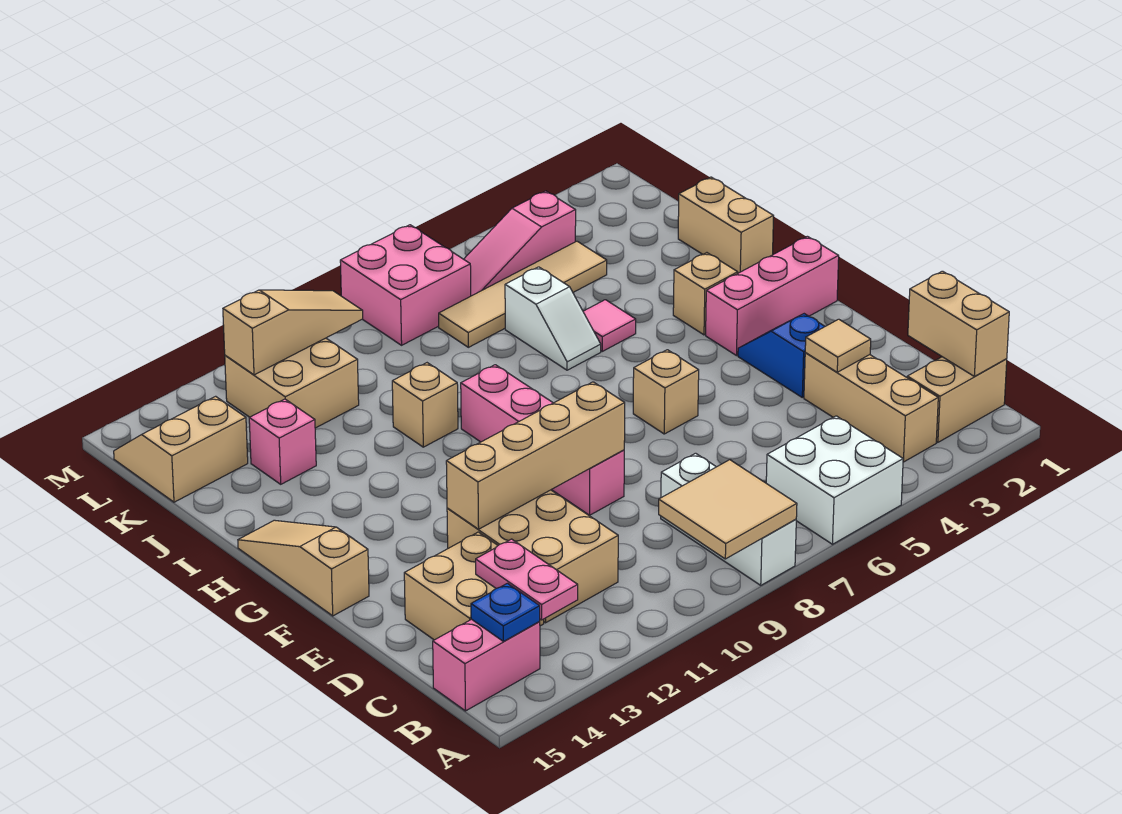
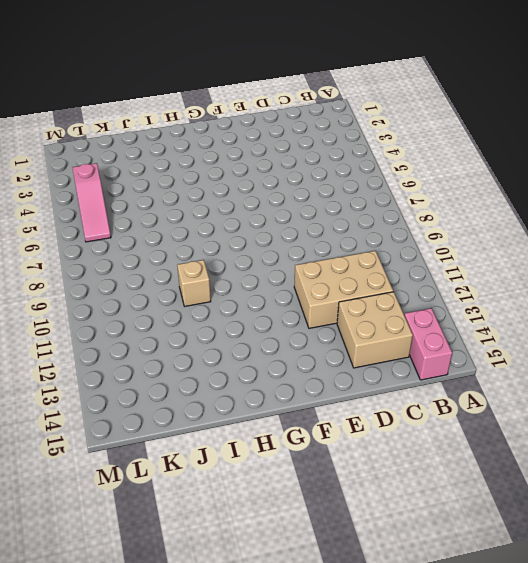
none -> white brick A5:B6 level 1
none -> white brick A8:C8 level 1
none -> tan brick B1:B2 level 1
none -> tan brick B3:D3 level 1

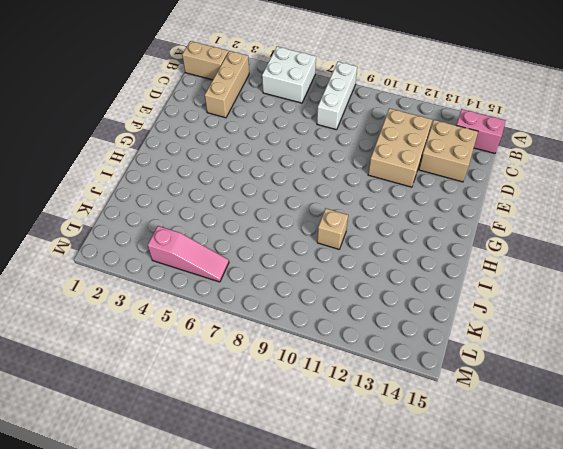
none -> blue slope E3:F3 level 1 top E
none -> pink brick E9:H9 level 1
none -> tan brick F6 level 1
none -> tan slope F15:H15 level 1 top F

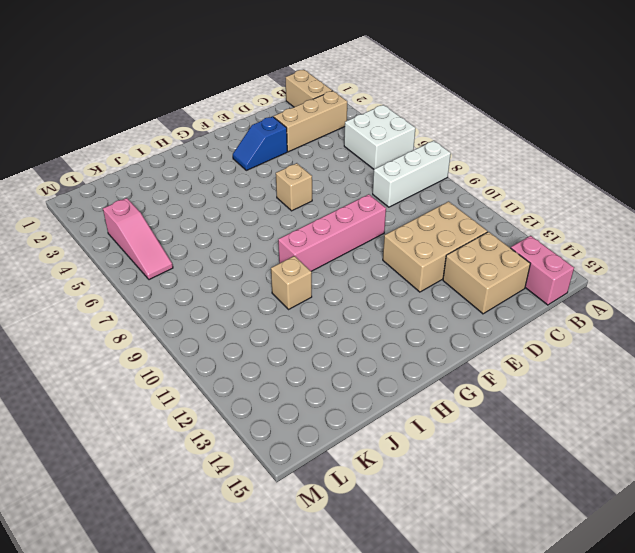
none -> tan slope F15:H15 level 1 top F
none -> pink brick G1:G3 level 1
none -> tan brick H3 level 1
none -> tan brick I1:J1 level 1

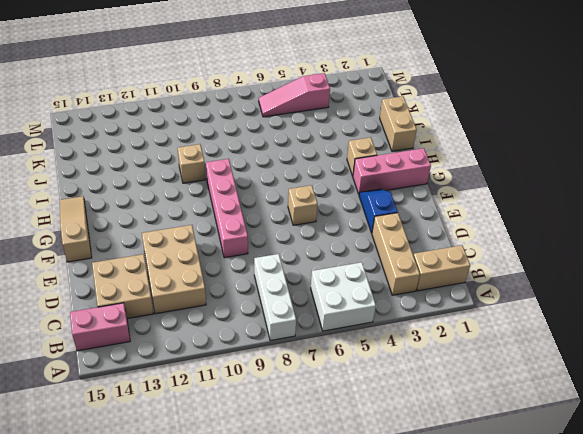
none -> pink tile I5 level 1
none -> white slope I6:J6 level 1 top J
none -> pink brick J13 level 1
none -> tan tile K4:K7 level 1

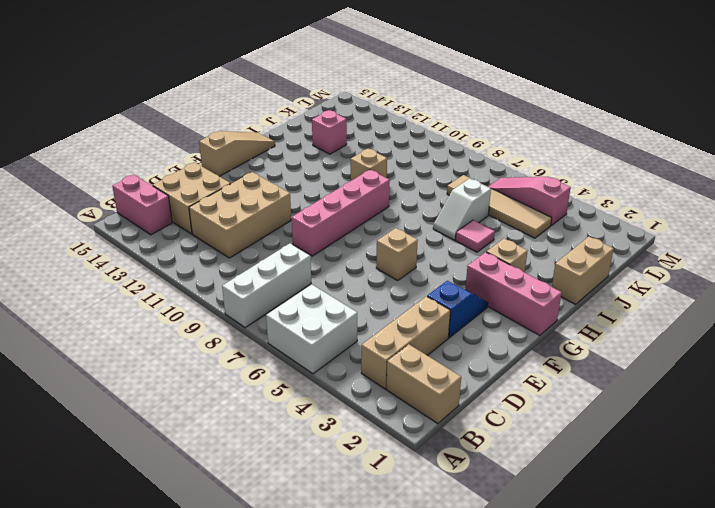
none -> tan brick K11:L12 level 1
none -> tan slope K14:L15 level 1 top K
none -> pink brick L7:M8 level 1
none -> tan tile A8:B9 level 2

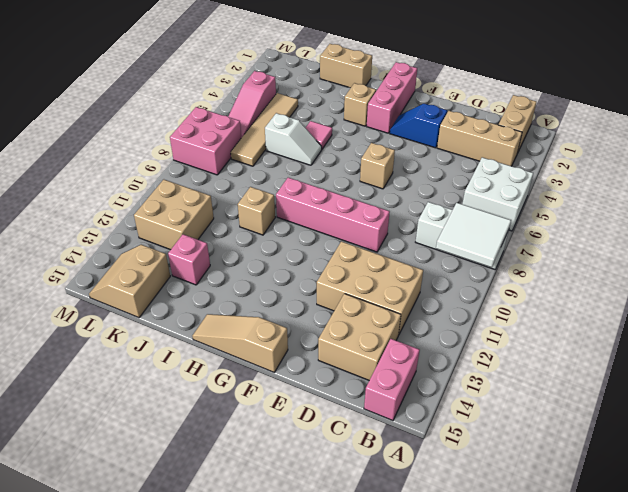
white tile A8:B9 level 2 -> tan tile A8:B9 level 2
none -> tan brick B1:C1 level 2
none -> pink plate B13:C13 level 2
none -> blue plate B14 level 2
none -> tan tile D3 level 2

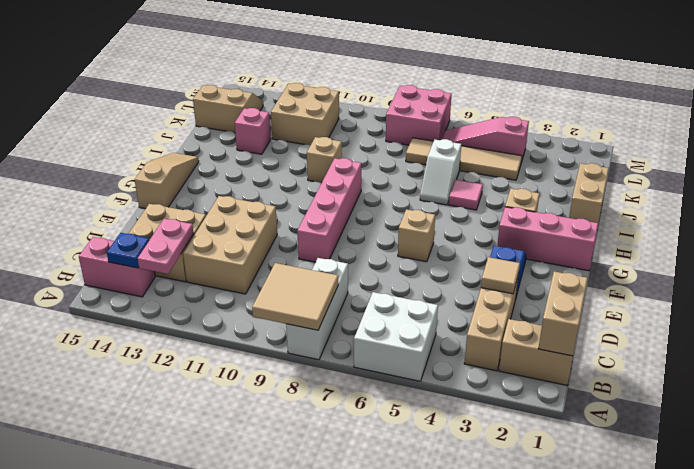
none -> tan brick E9:E12 level 2
none -> tan slope L10:L12 level 2 top 12

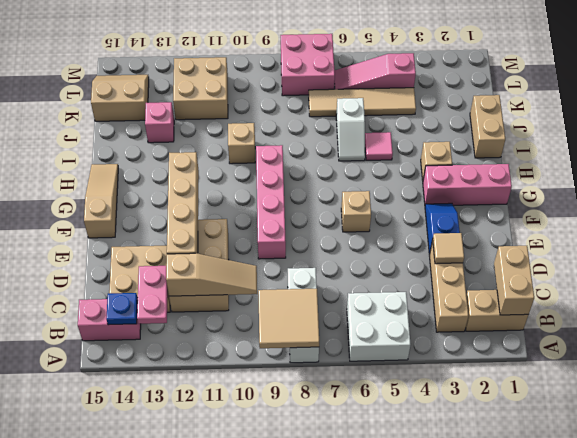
tan slope C10:C12 level 2 top 12 -> tan slope L10:L12 level 2 top 12
tan brick D12:G12 level 2 -> tan brick E9:E12 level 2

